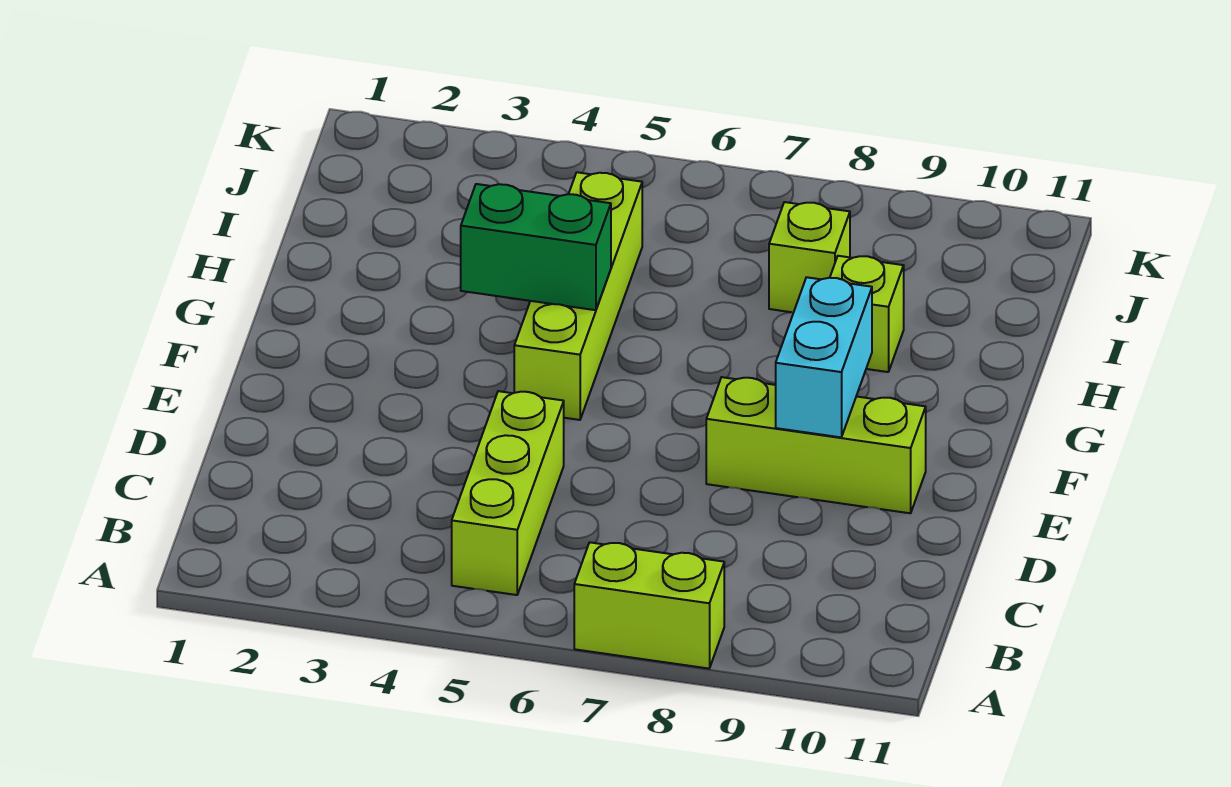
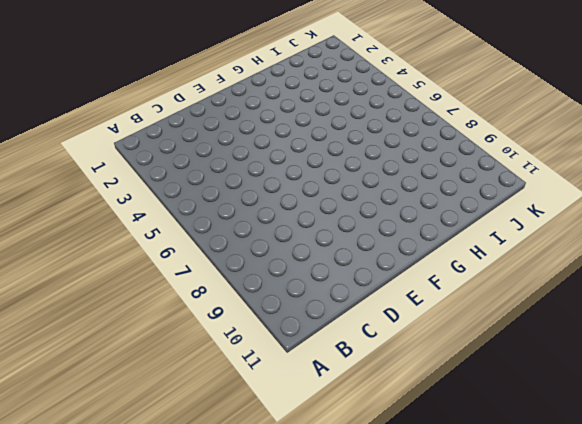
none -> lime brick A7:A8 level 1
none -> lime brick B5:D5 level 1

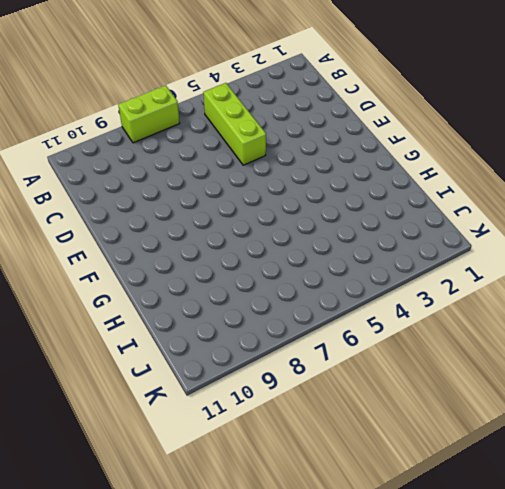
none -> lime brick E8:E10 level 1
none -> lime brick F5:I5 level 1

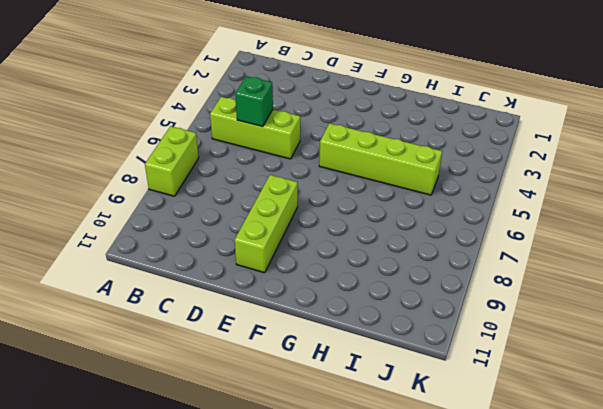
green brick C5 level 2 -> none
none -> lime brick H9 level 1
none -> lime brick I8 level 1

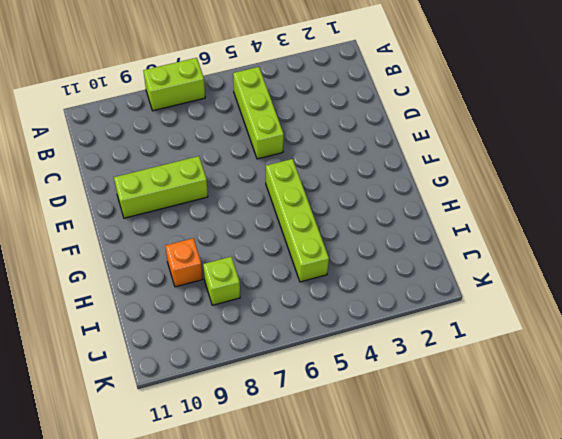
orange brick H9 level 1 -> lime brick H9 level 1
none -> cyan brick E9:F9 level 2
none -> green brick G4:G5 level 2

